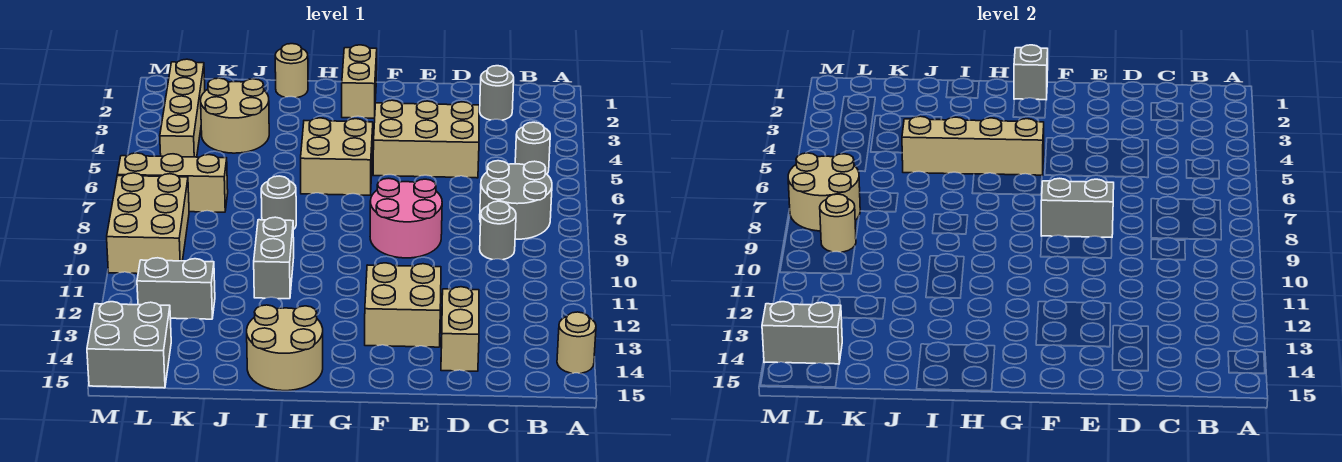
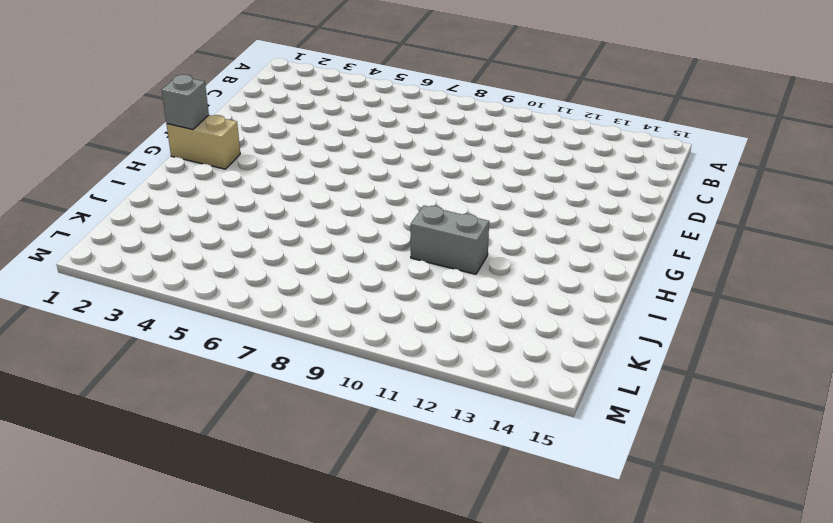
none -> tan round brick A14 level 1
none -> grey round brick B5 level 1
none -> grey round brick B7:C8 level 1

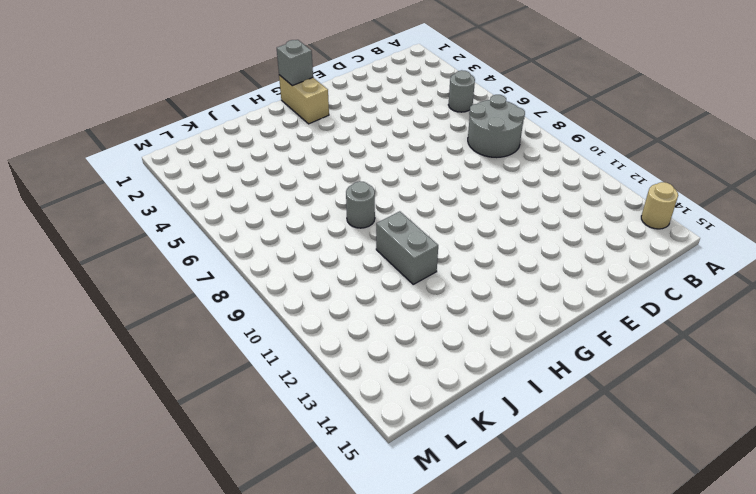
none -> grey round brick C2 level 1
none -> grey round brick C9 level 1
none -> tan brick D4:F5 level 1

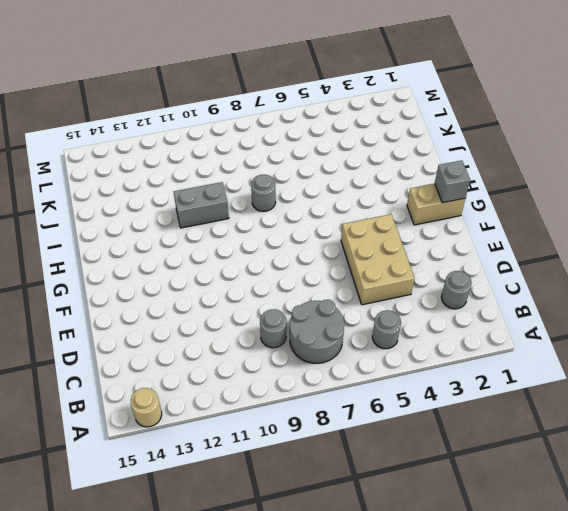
none -> tan brick D13:D14 level 1
none -> pink round brick E8:F9 level 1
none -> tan brick E12:F13 level 1

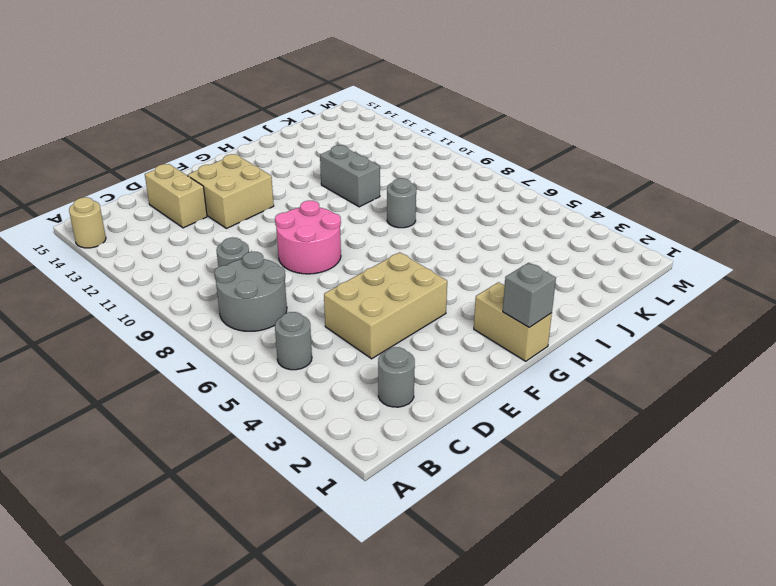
none -> tan brick G5:H6 level 1
none -> tan round brick H14:I15 level 1
none -> tan round brick I1 level 1

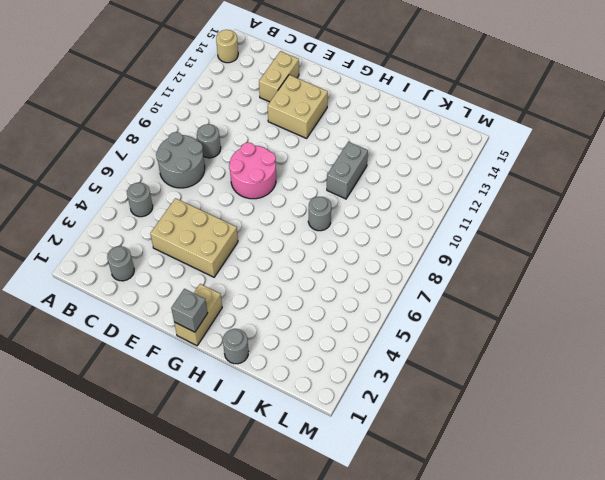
grey round brick I1 level 1 -> tan round brick I1 level 1
none -> tan brick G5:H6 level 1
none -> tan round brick H14:I15 level 1
none -> tan round brick J3:K4 level 1

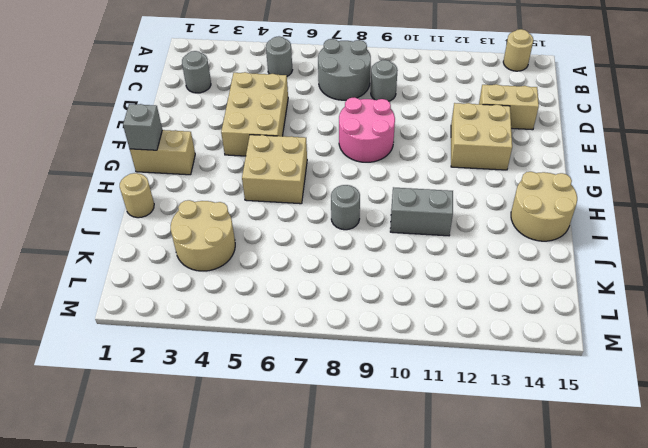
none -> tan brick K7:M7 level 1
none -> grey brick K12:L12 level 1
none -> tan brick L2:L5 level 1

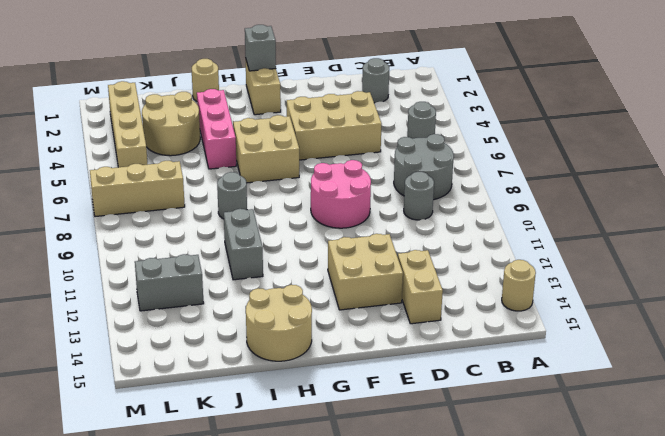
pink brick I3:I5 level 1 -> none
none -> tan brick L8:M10 level 1
none -> grey brick L14:M15 level 1
none -> grey brick E8:F8 level 2

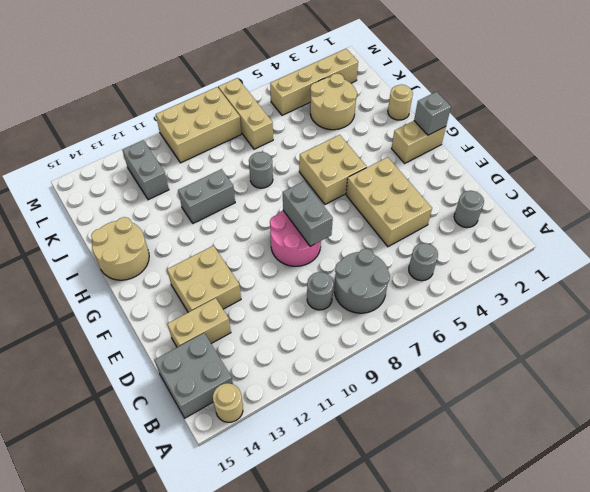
grey brick B14:C15 level 1 -> grey brick L14:M15 level 1
none -> tan brick G5:J5 level 2
none -> tan round brick L7:M8 level 2
none -> tan round brick L9 level 2

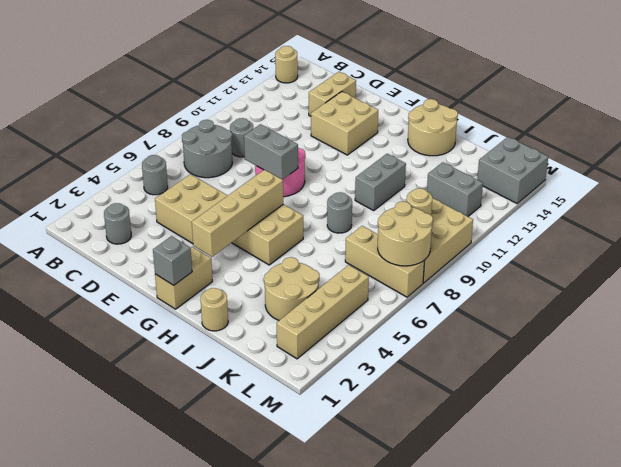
tan brick G3:G6 level 2 -> tan brick G5:J5 level 2
none -> grey brick L14:M14 level 2

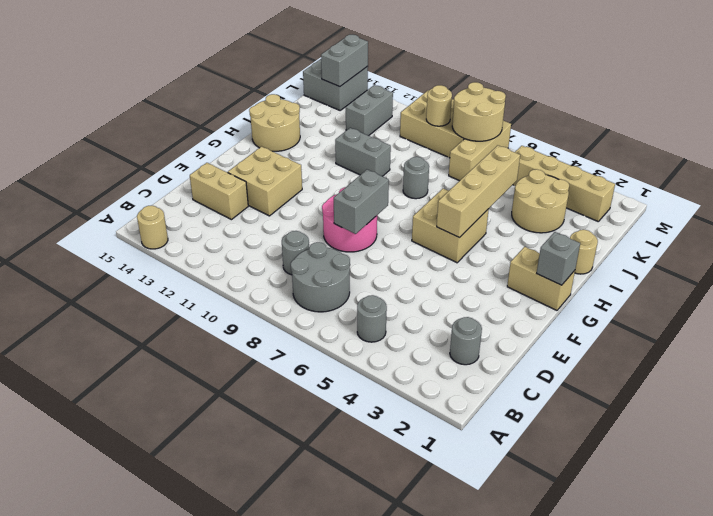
none -> tan brick D4:F5 level 1

